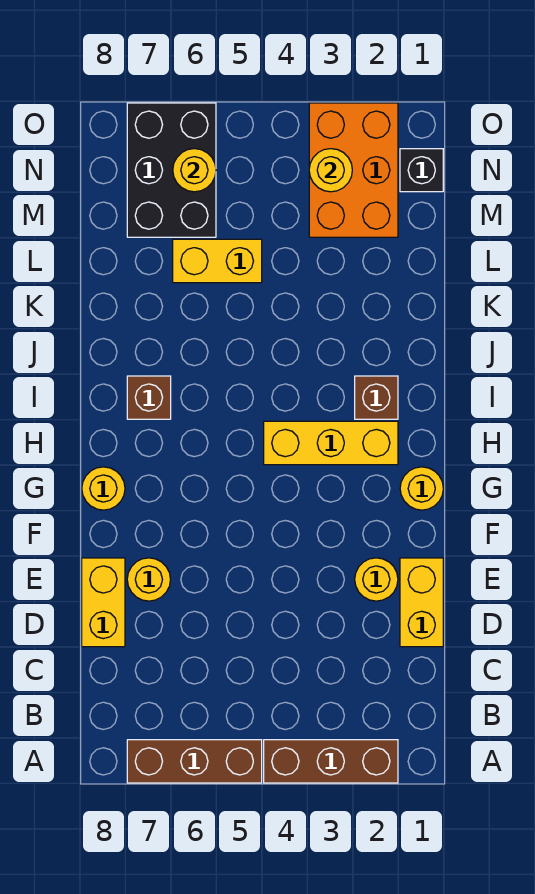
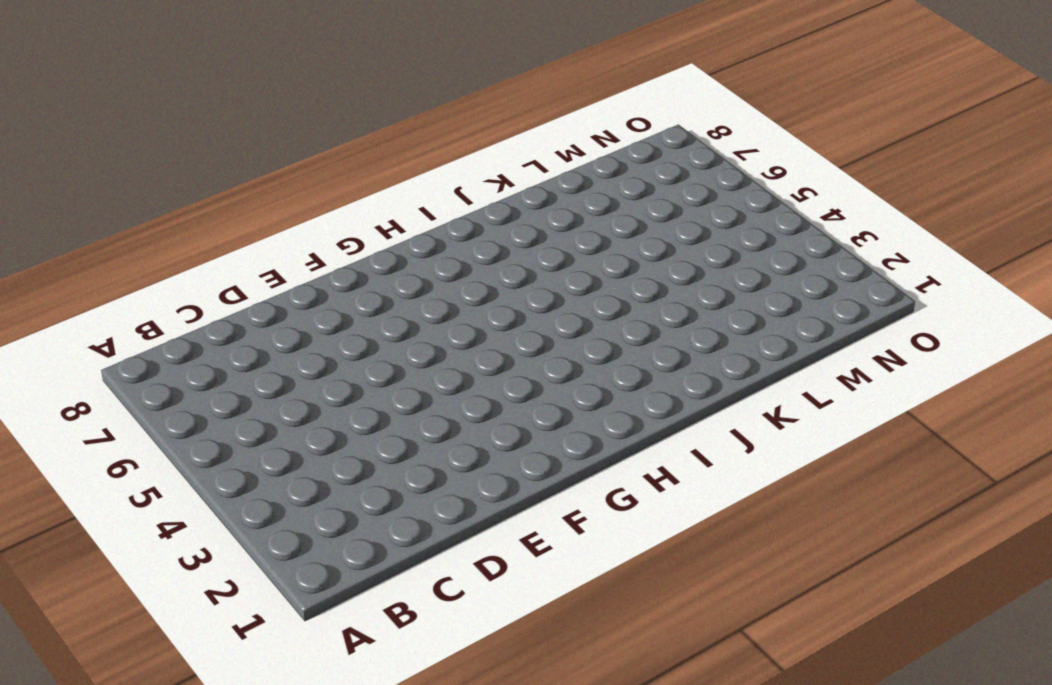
none -> brown brick A2:A4 level 1
none -> brown brick A5:A7 level 1
none -> yellow brick D1:E1 level 1

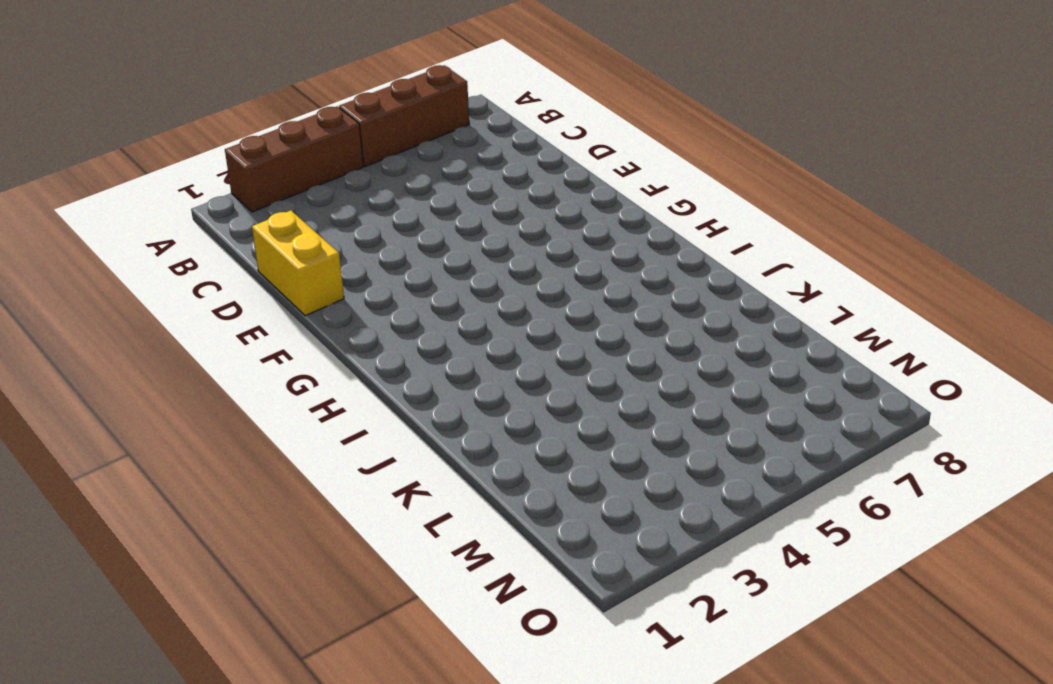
none -> yellow brick D8:E8 level 1
none -> yellow round brick E2 level 1
none -> yellow round brick E7 level 1

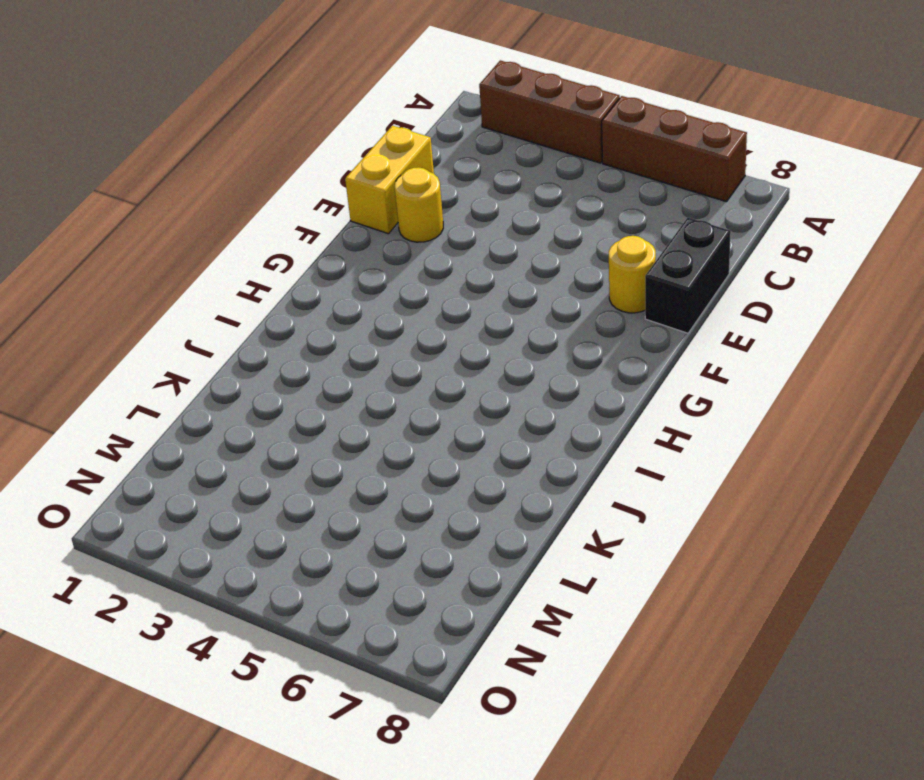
black brick D8:E8 level 1 -> yellow brick D8:E8 level 1
none -> yellow round brick G1 level 1
none -> yellow round brick G8 level 1
none -> yellow brick H2:H4 level 1

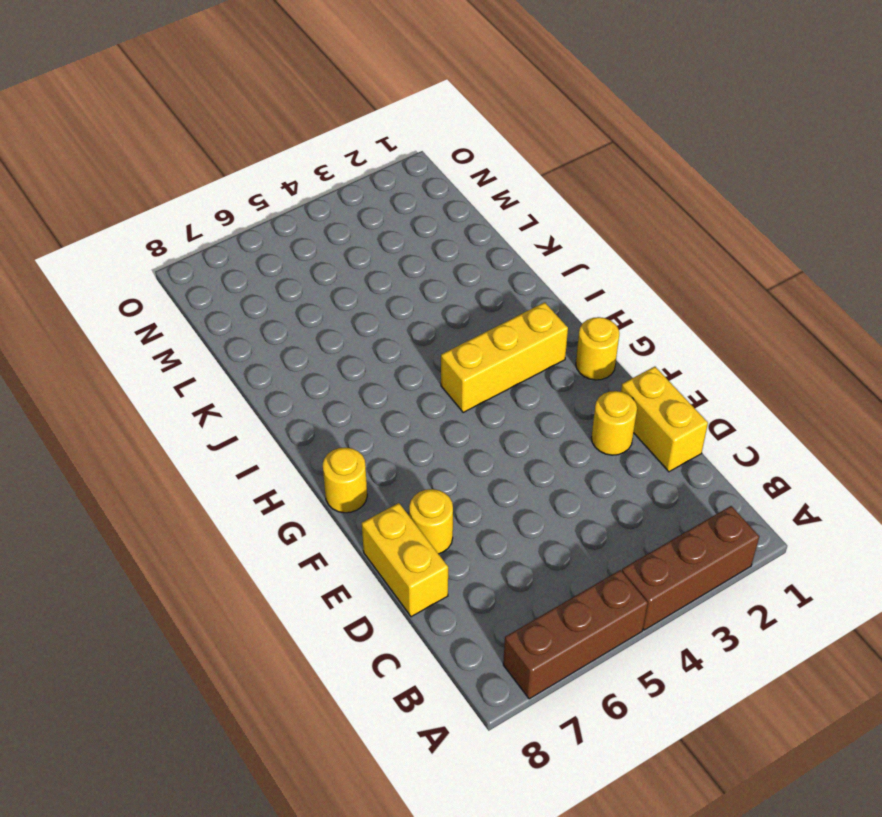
none -> brown brick I2 level 1
none -> brown brick I7 level 1
none -> yellow brick L5:L6 level 1

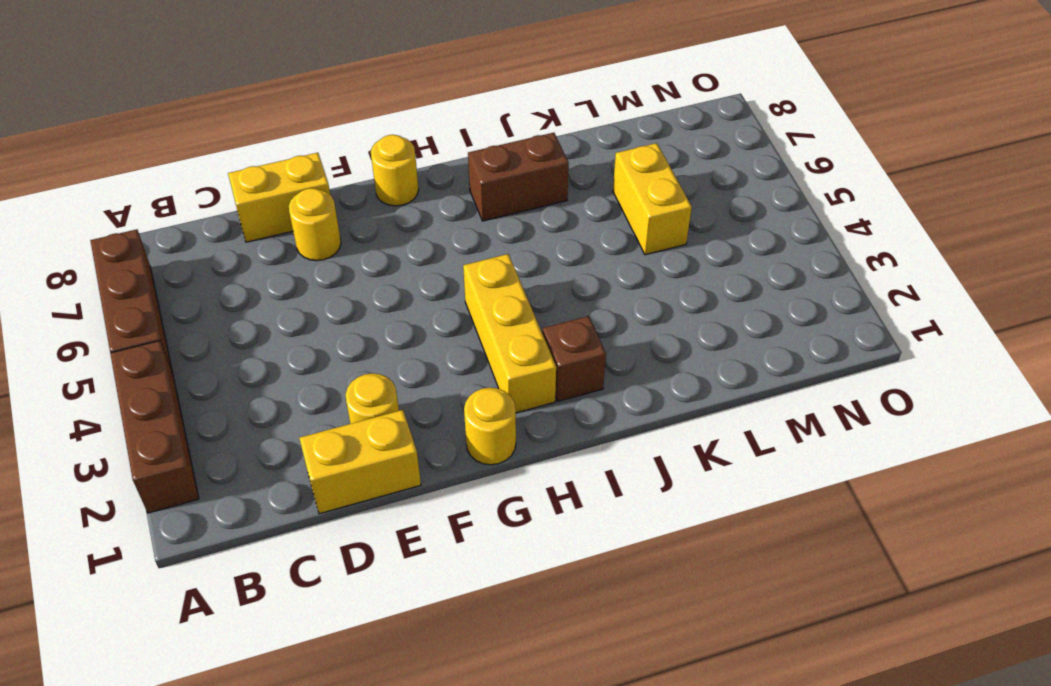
brown brick I7:J7 level 1 -> brown brick I7 level 1
none -> orange brick M2:O3 level 1
none -> black brick M6:O7 level 1
none -> black brick N1 level 1

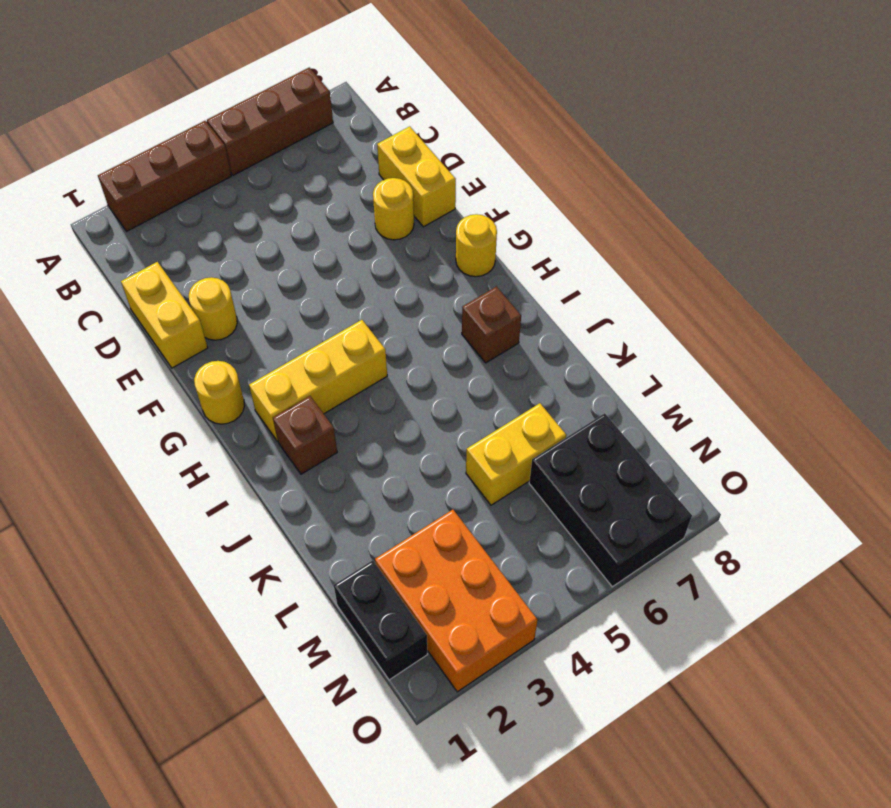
black brick M1:N1 level 1 -> black brick N1 level 1
none -> yellow round brick N3 level 2
none -> yellow round brick N6 level 2

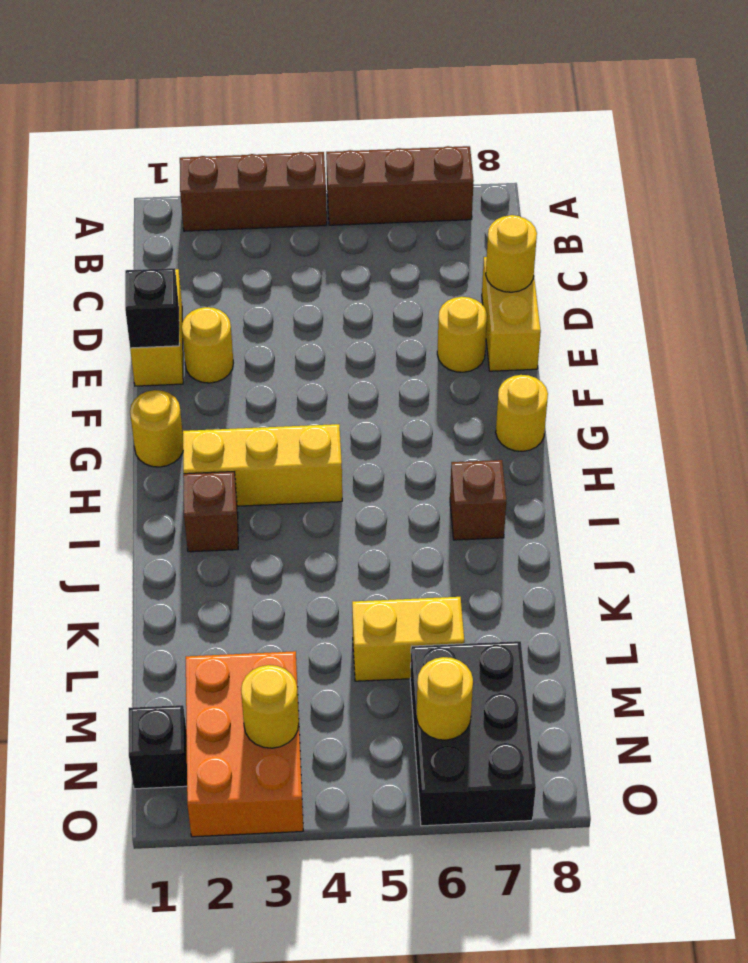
yellow round brick D8 level 2 -> none
black brick E1 level 2 -> none

